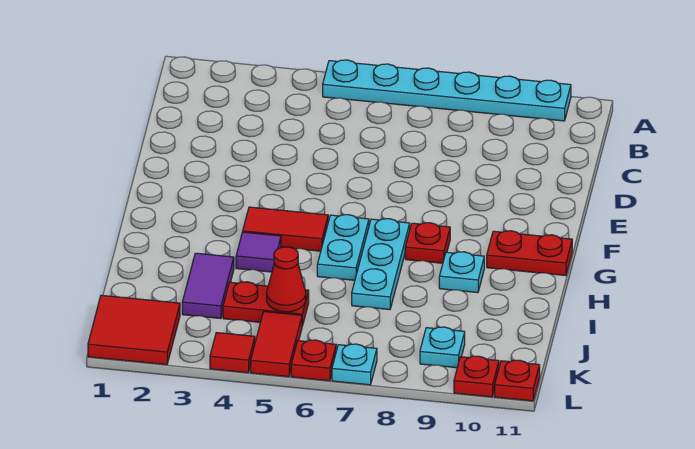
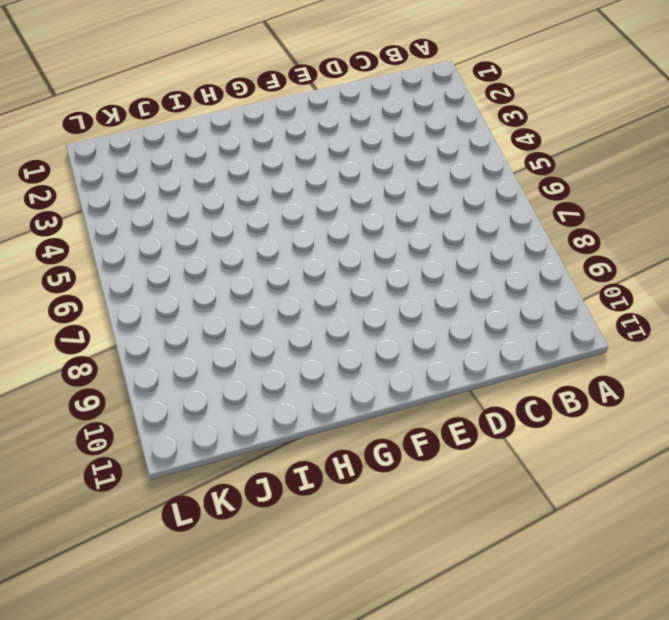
none -> cyan plate A5:A10 level 1
none -> red tile G4:G5 level 1
none -> cyan plate G6:H6 level 1

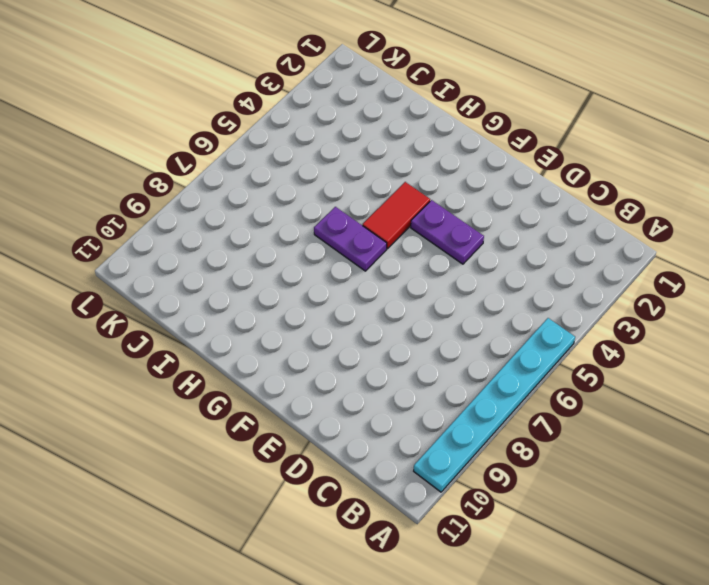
purple plate E4:F4 level 1 -> none
purple plate G6:H6 level 1 -> cyan plate G6:H6 level 1
none -> cyan plate G7:I7 level 1
none -> red plate G8 level 1
none -> red plate G10:G11 level 1

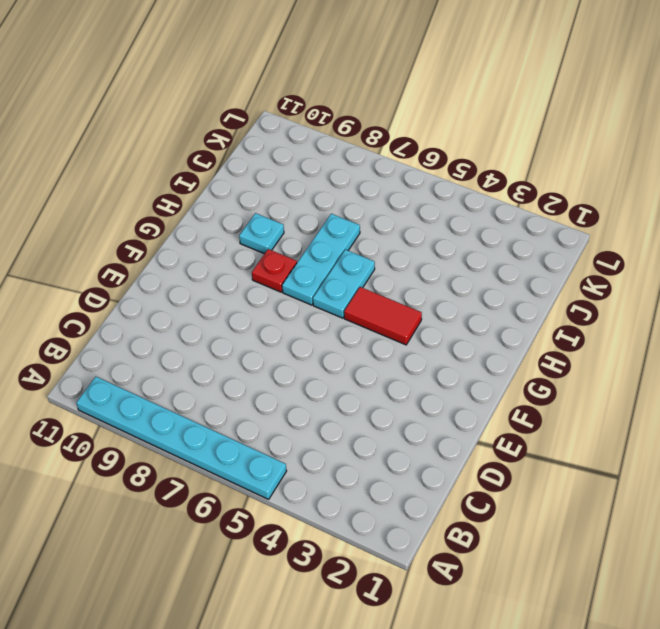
none -> red plate G10:G11 level 1
none -> purple tile H4 level 1
none -> purple tile I3:J3 level 1

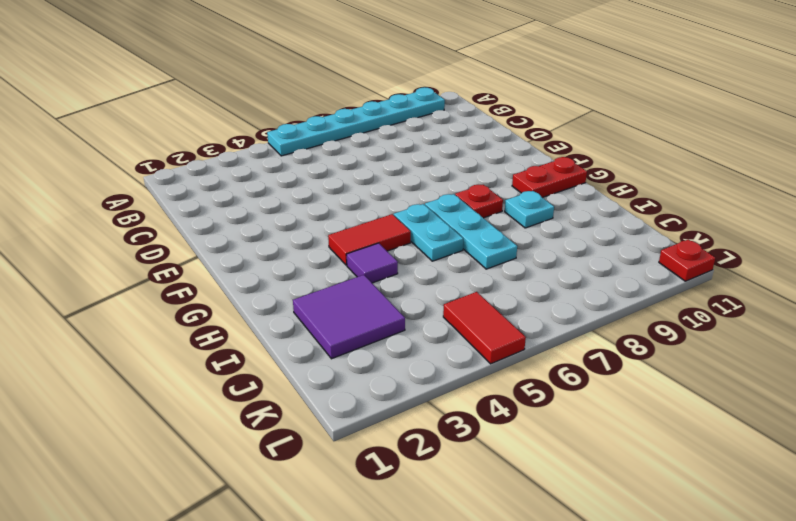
purple tile I2:J3 level 1 -> purple tile I3:J3 level 1
none -> red plate J4:J5 level 1
none -> red tile K1:L2 level 1
none -> cyan plate K9 level 1

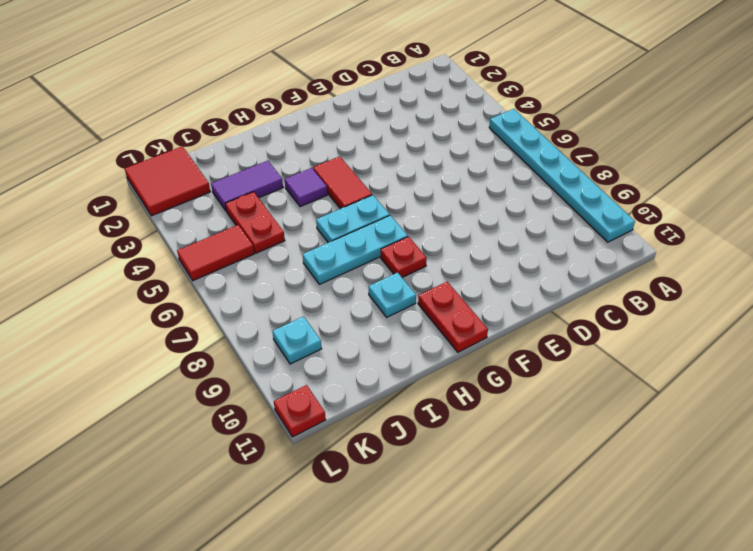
none -> red tile L4 level 1
none -> red plate L6 level 1
none -> cyan plate L7 level 1

